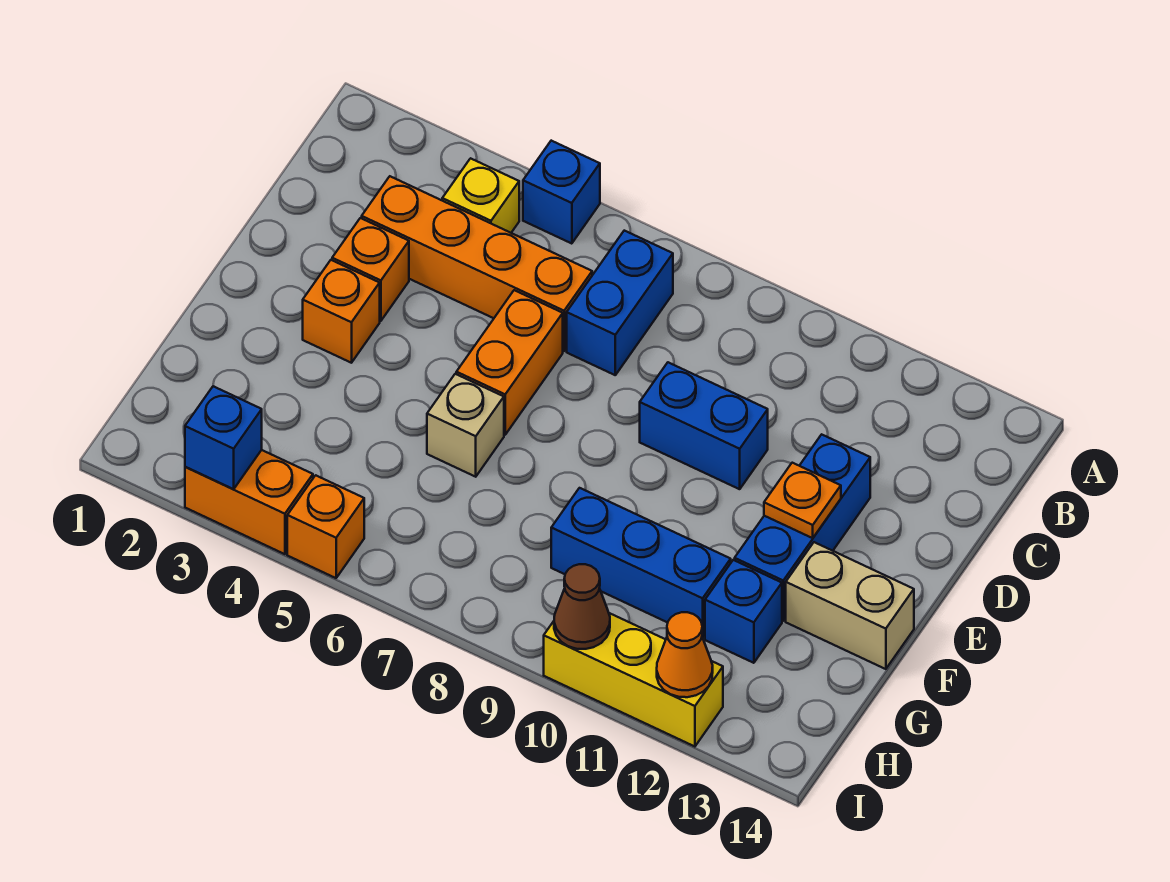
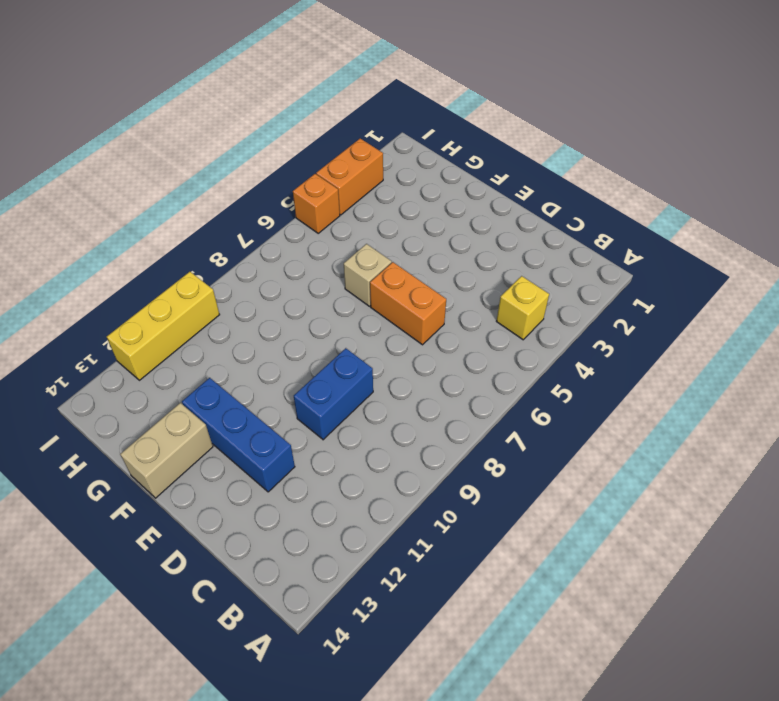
none -> blue brick A5 level 1
none -> blue brick B7:C7 level 1
none -> orange brick C3:C6 level 1

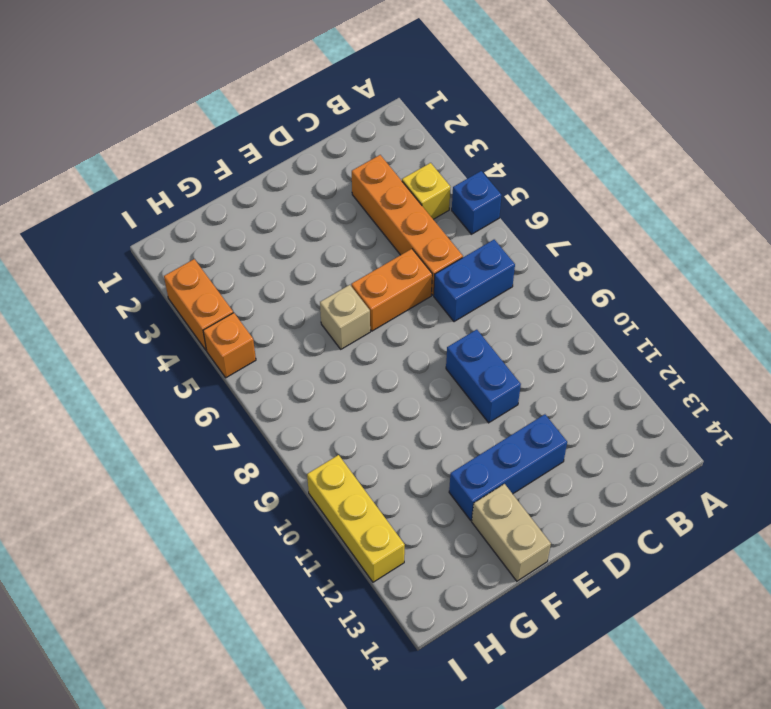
none -> orange brick D3 level 1
none -> orange brick E3 level 1
none -> blue brick G9:G11 level 1

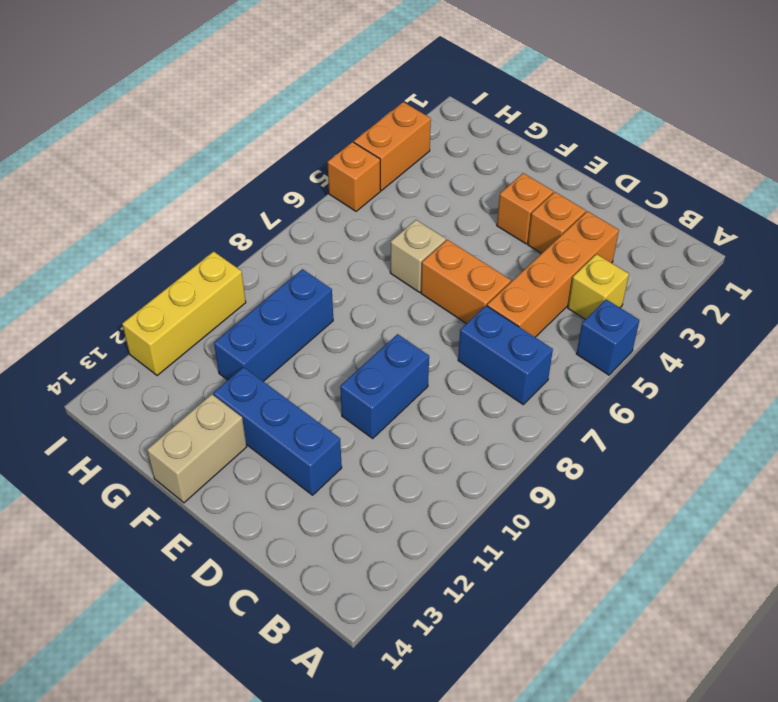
none -> blue brick G12 level 1
none -> orange plate E12 level 2
none -> blue brick I3 level 2

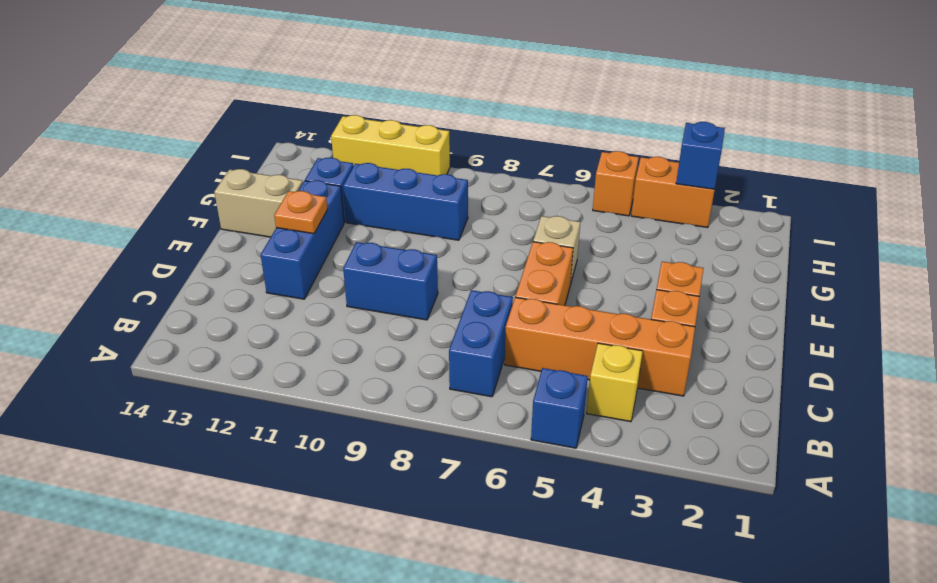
none -> brown cone I10 level 2
none -> orange cone I12 level 2

